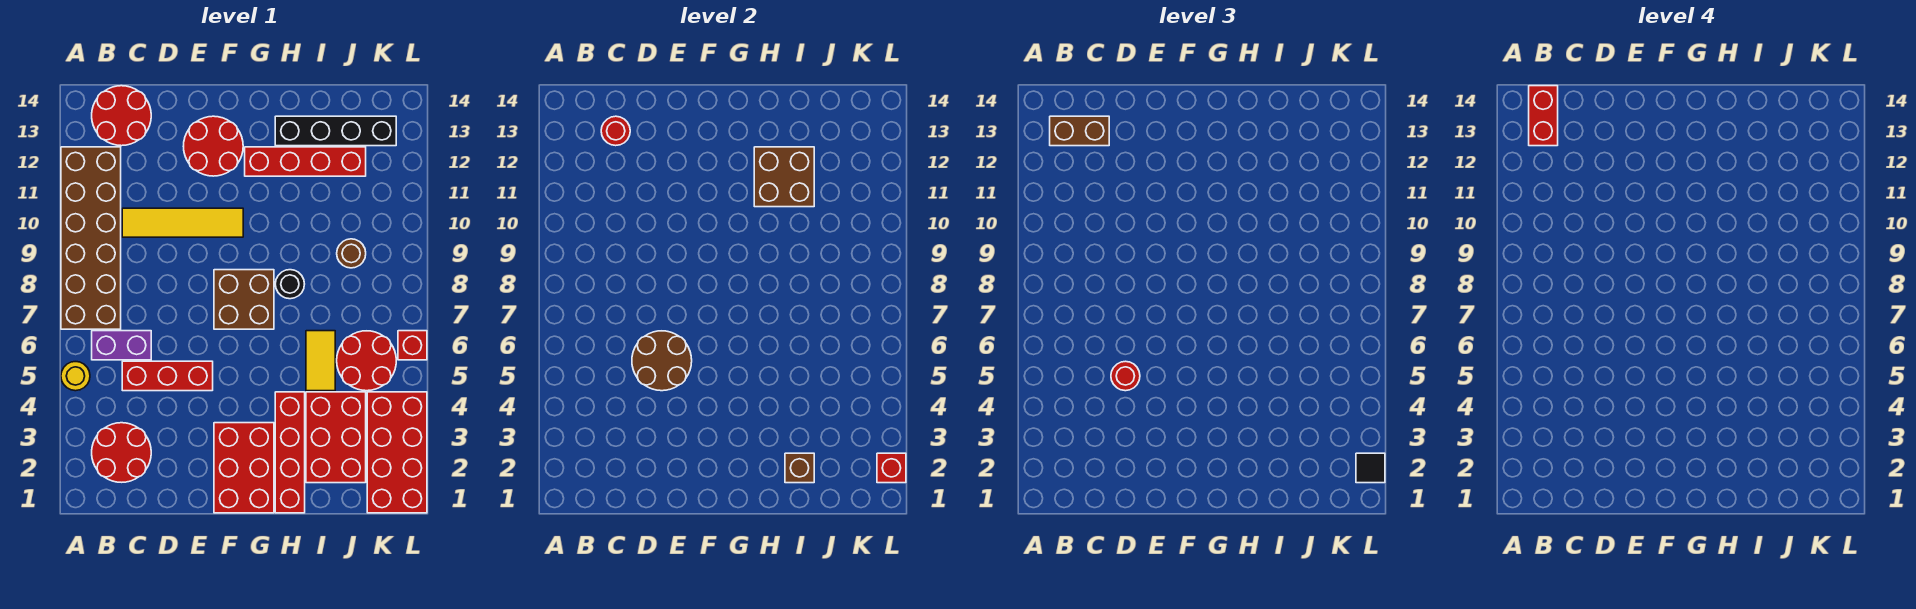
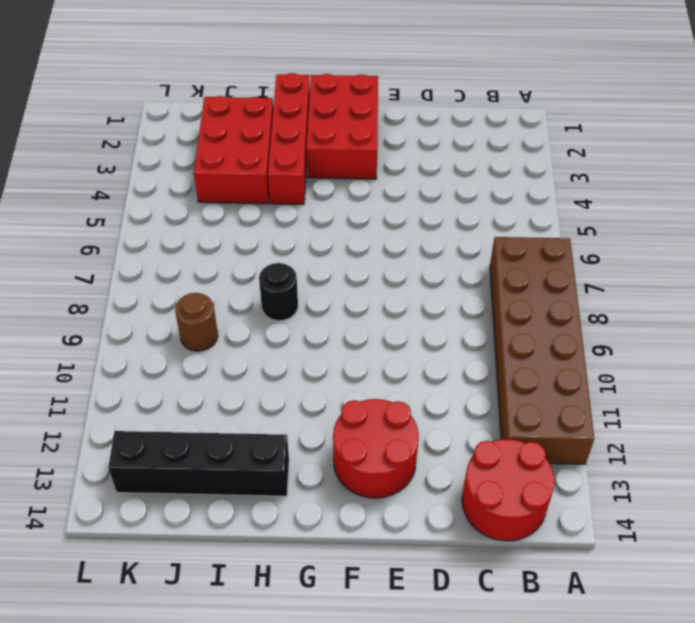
none -> yellow round brick A5 level 1
none -> red round brick B2:C3 level 1
none -> purple brick B6:C6 level 1

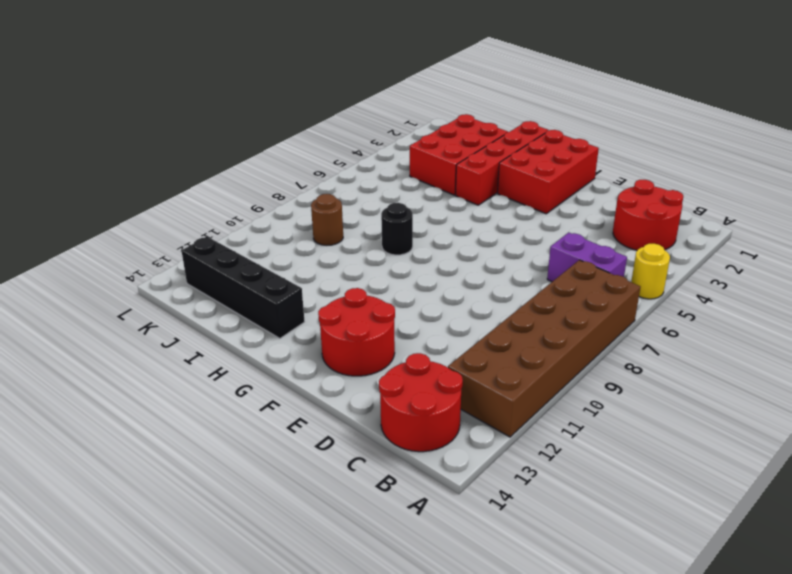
none -> red brick C5:E5 level 1
none -> yellow tile C10:F10 level 1
none -> brown brick F7:G8 level 1

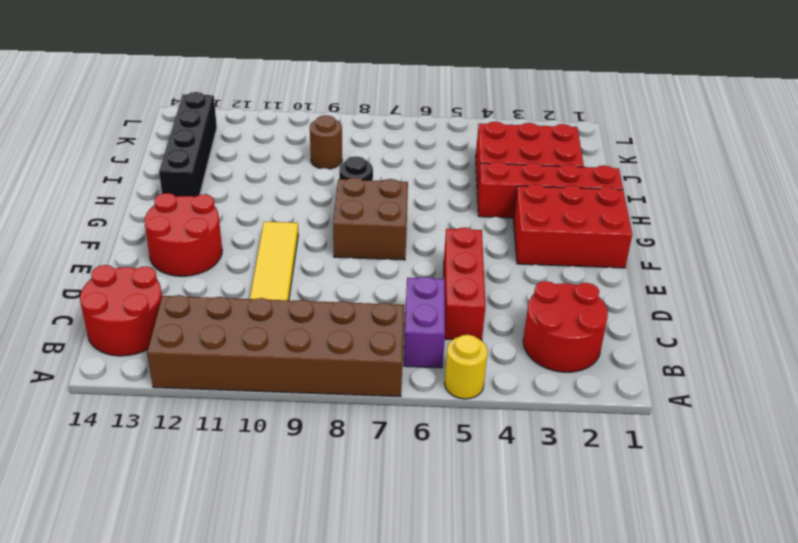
none -> red brick G12:J12 level 1
none -> yellow tile I5:I6 level 1
none -> red round brick J5:K6 level 1

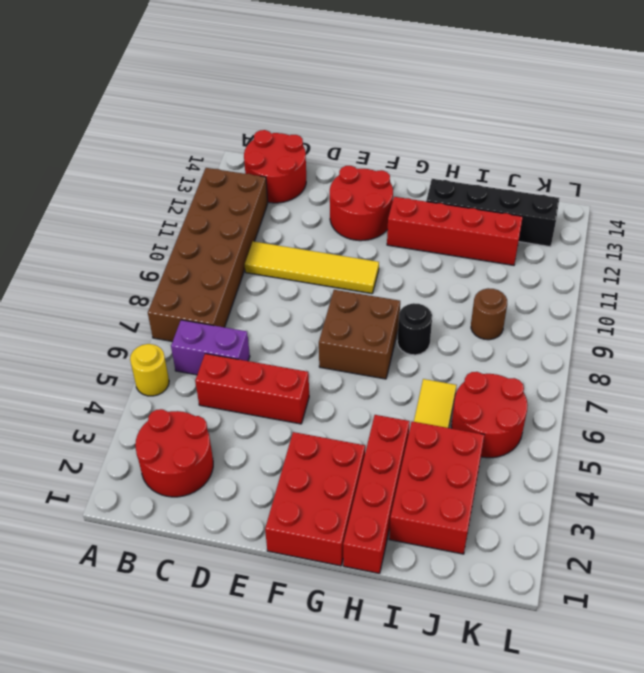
none -> red brick K1:L4 level 1
none -> red brick L6 level 1
none -> red round brick C13 level 2

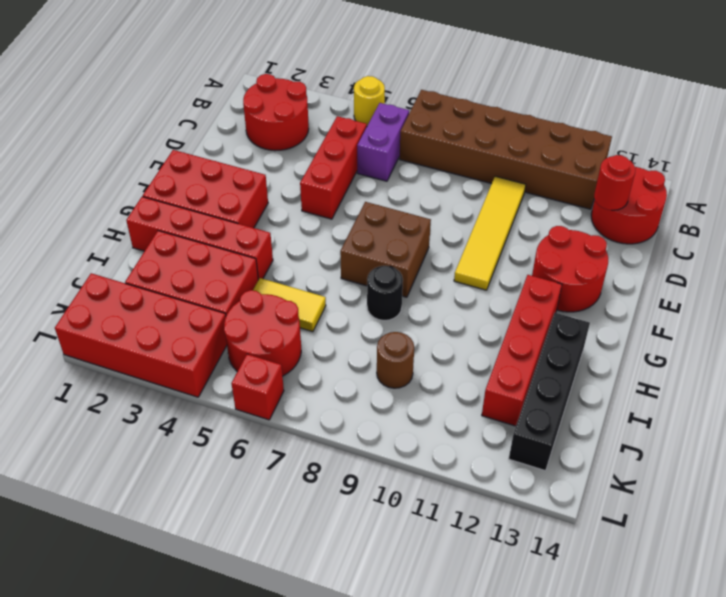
none -> brown round brick D5:E6 level 2
none -> brown brick H11:I12 level 2
none -> brown brick I2 level 2

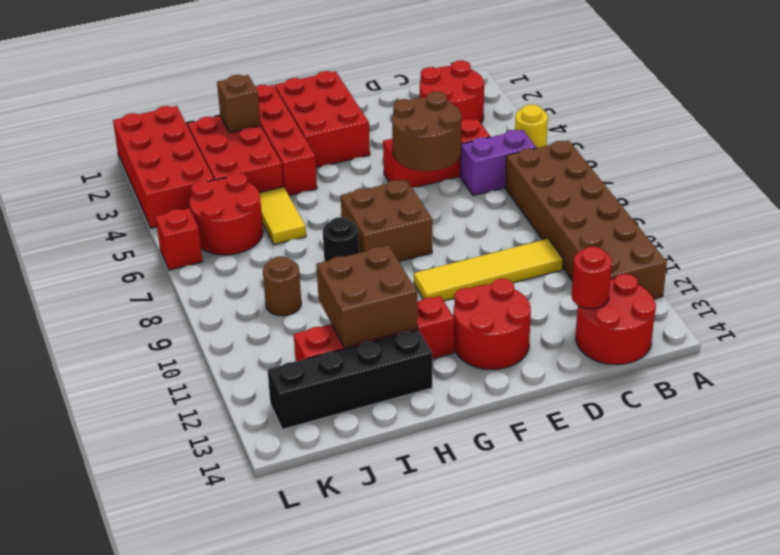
none -> red brick L2 level 2
none -> brown brick B13:C13 level 3
none -> red round brick D5 level 3

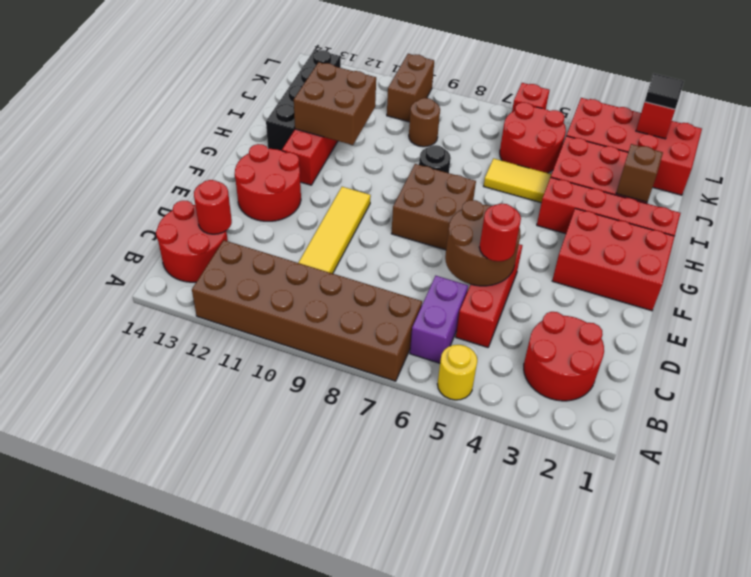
brown brick K10:L10 level 1 -> brown brick B13:C13 level 3
none -> red brick B13:B14 level 4

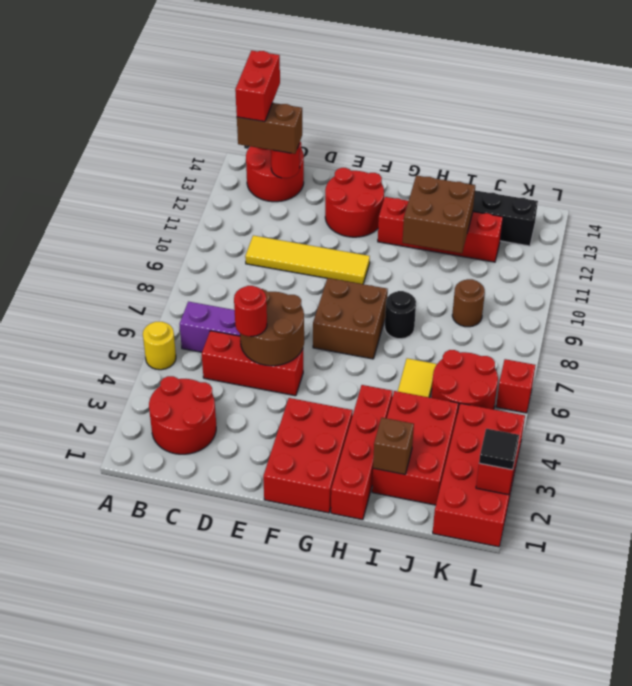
none -> brown brick A7:B12 level 1

